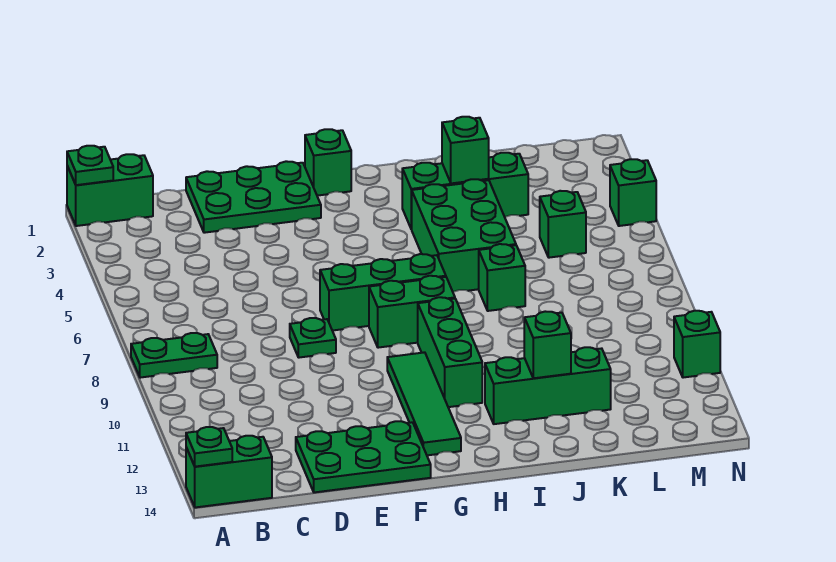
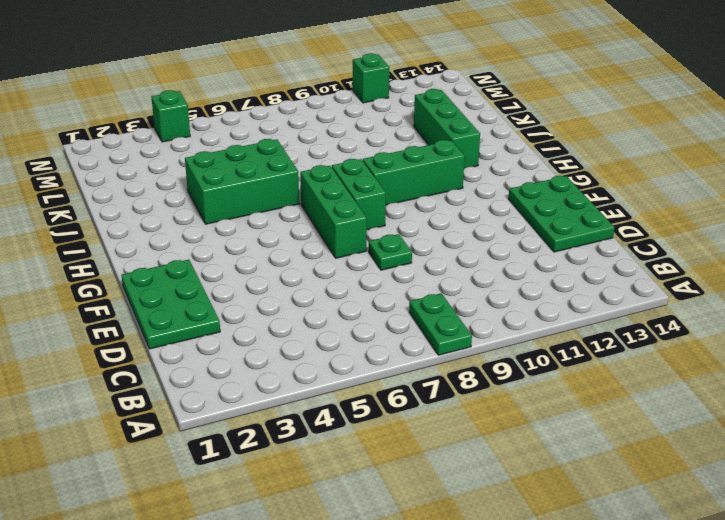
none -> green brick A1:B1 level 1
none -> green brick A14:B14 level 1
none -> green brick G1 level 1

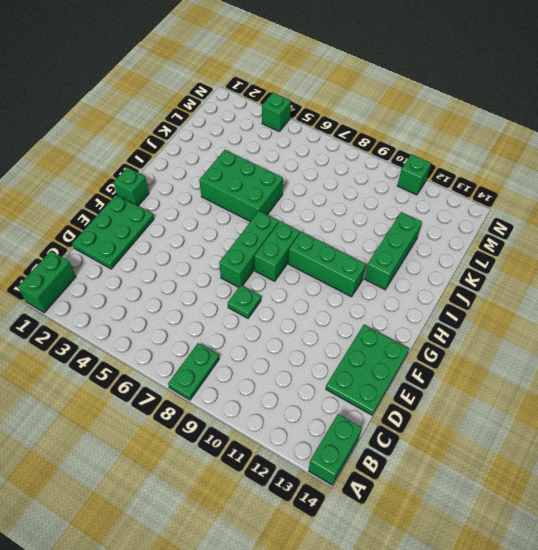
none -> green tile G10:G13 level 1
none -> green brick I3:K3 level 1
none -> green brick J7 level 1

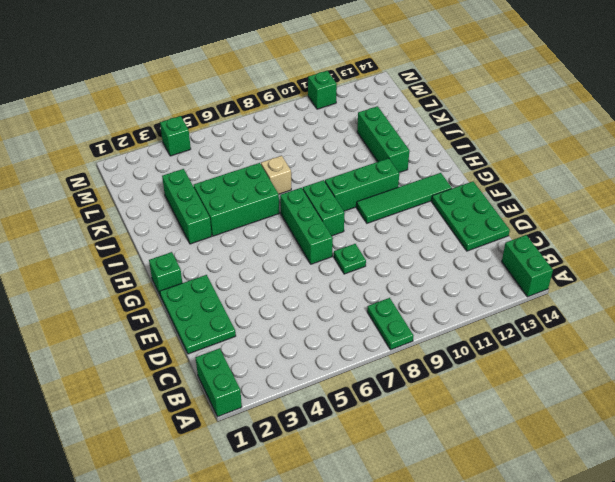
tan brick J7 level 1 -> green brick J7 level 1
none -> green brick L5 level 1
none -> green plate A1 level 2
none -> green plate A14 level 2

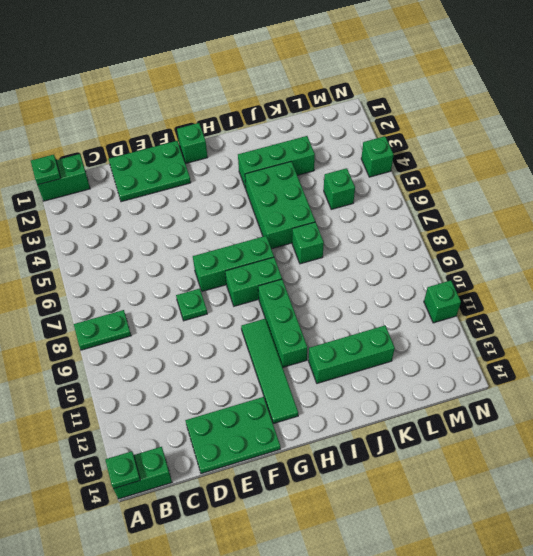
none -> green brick J3 level 2
none -> green brick J12 level 2

